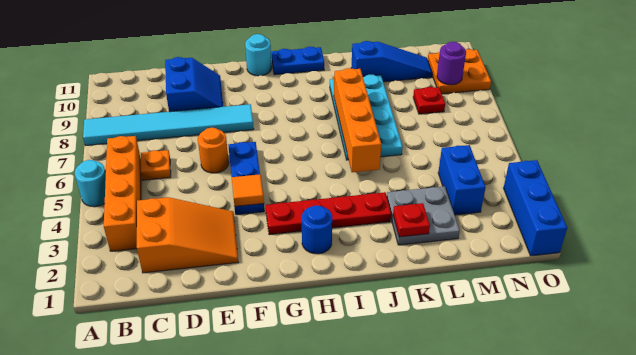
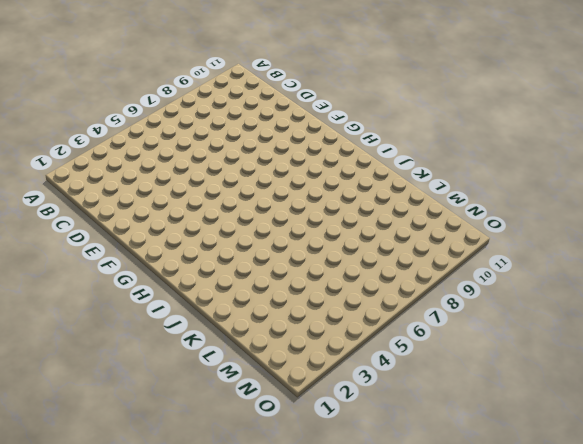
none -> cyan round brick A5 level 1
none -> cyan tile A8:F8 level 1
none -> orange brick B3:B6 level 1

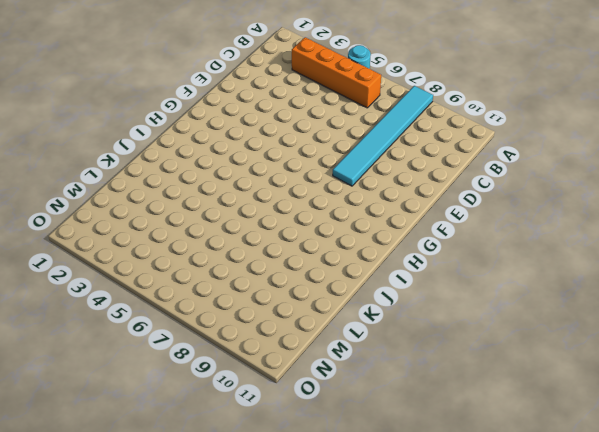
none -> orange slope C2:E3 level 1 top C
none -> orange plate C6 level 1
none -> blue slope D9:E10 level 1 top D

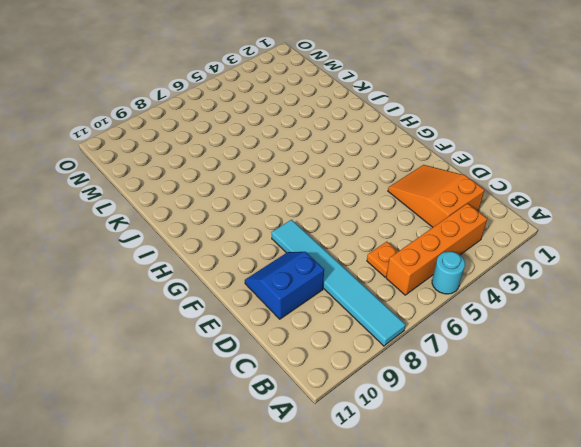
none -> orange round brick E6 level 1
none -> blue plate F4:F6 level 1
none -> red plate G3:J3 level 1

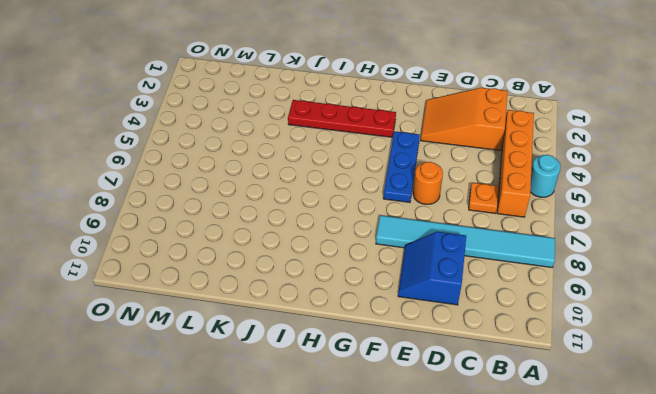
none -> cyan round brick G11 level 1
none -> blue round brick H2 level 1
none -> blue plate H11:I11 level 1

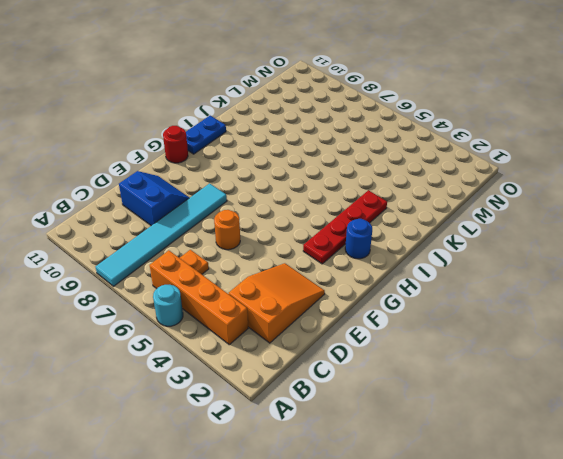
red round brick G11 level 1 -> cyan round brick G11 level 1
none -> blue plate F4:F6 level 1
none -> cyan plate J6:K9 level 1
none -> grey plate K2:L3 level 1

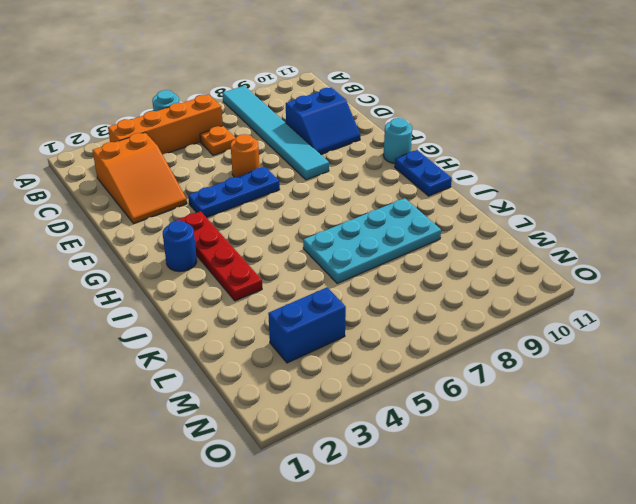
none -> grey plate K2:L3 level 1
none -> blue slope K10:M10 level 1 top K
none -> red plate M8 level 1

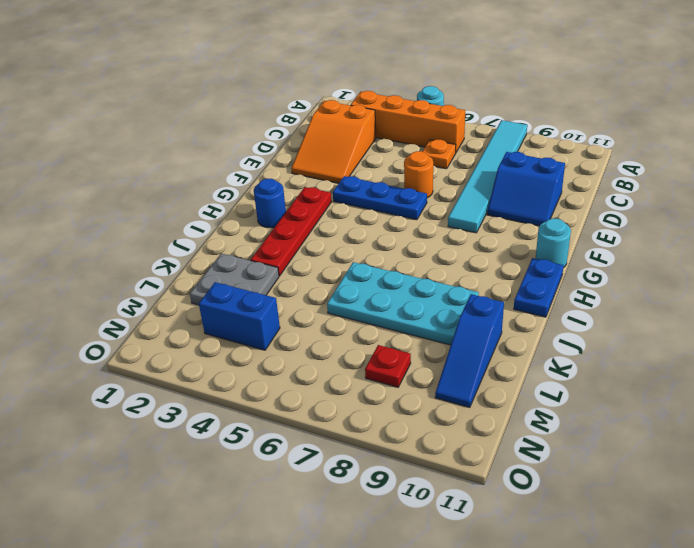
none -> orange plate N9:O10 level 1
none -> blue brick O1:O3 level 1
none -> orange tile F4 level 2

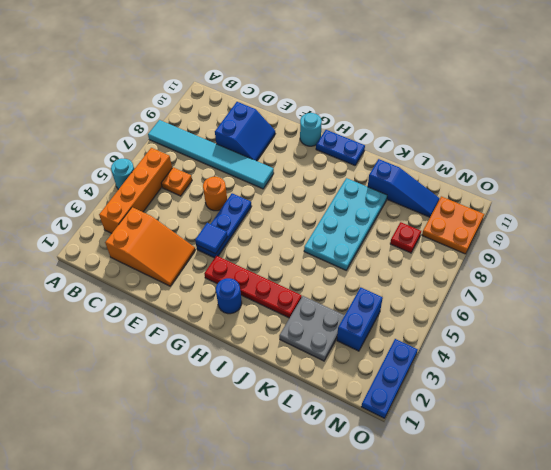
blue tile F4 level 2 -> orange tile F4 level 2
blue plate O1:O3 level 1 -> blue brick O1:O3 level 1
none -> orange brick J5:J8 level 2
none -> red plate K2 level 2
none -> purple round brick N9 level 2

